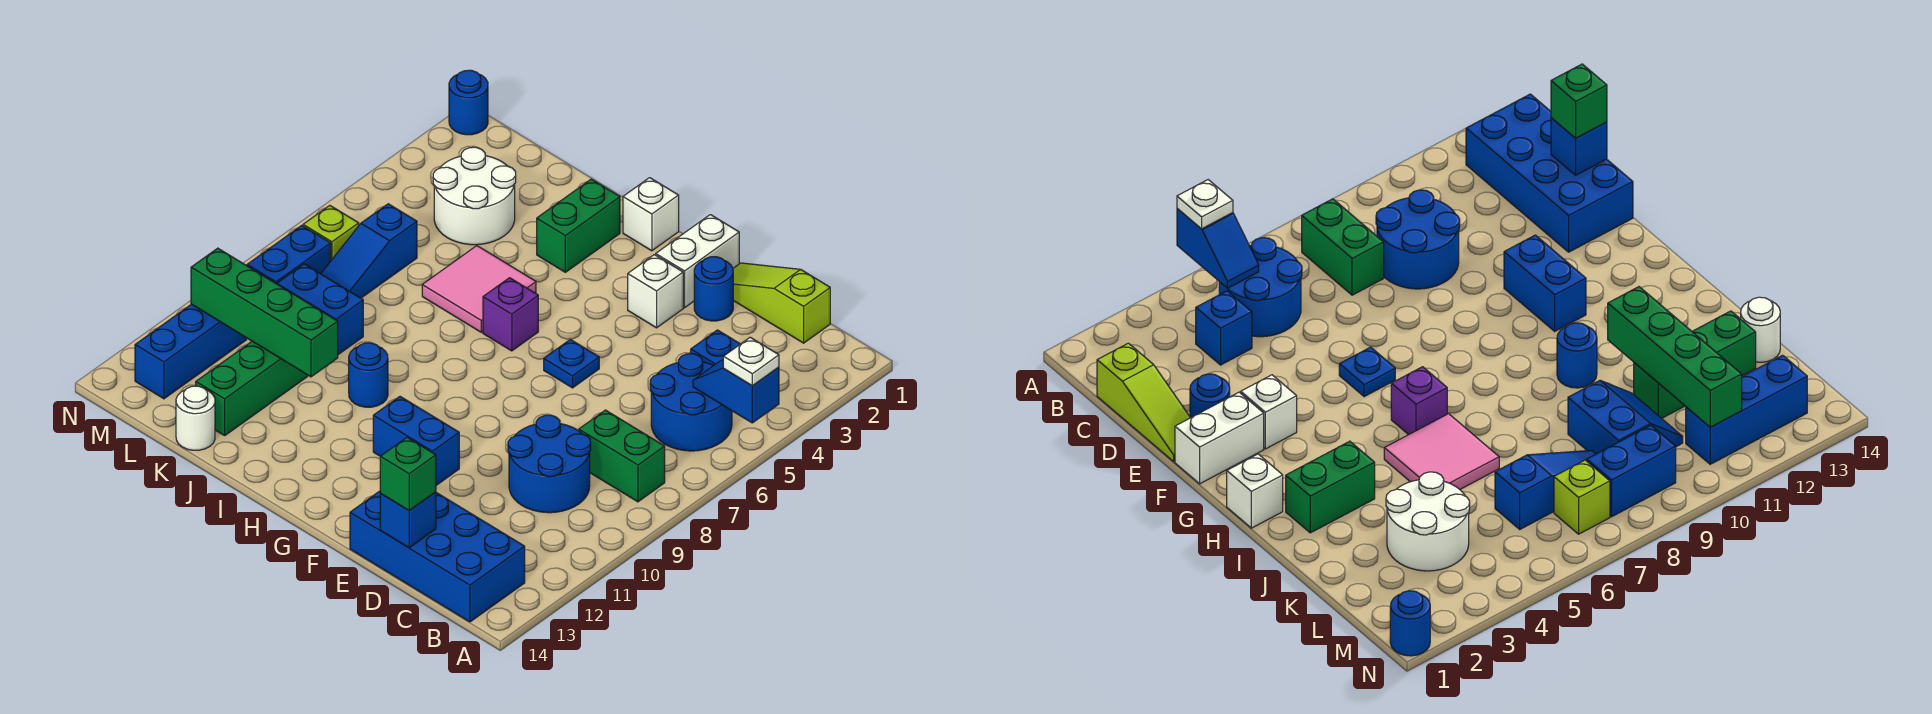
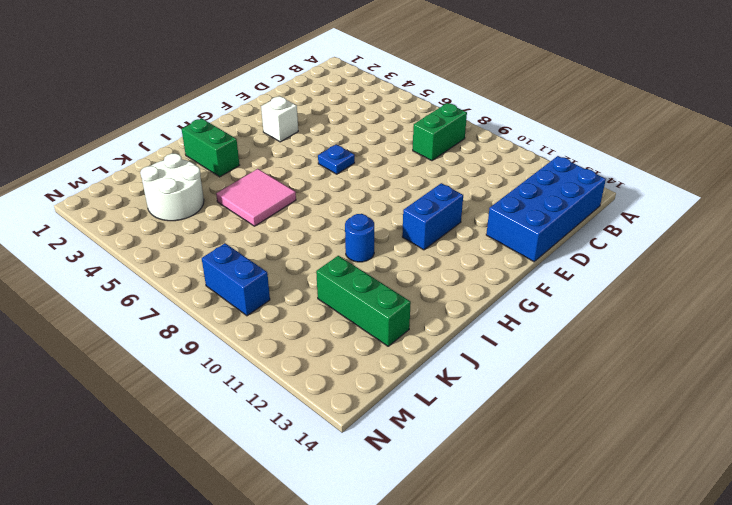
none -> blue round brick B5:C6 level 1
none -> lime slope C1:E1 level 1 top C
none -> blue brick C4 level 1
none -> blue round brick C9:D10 level 1

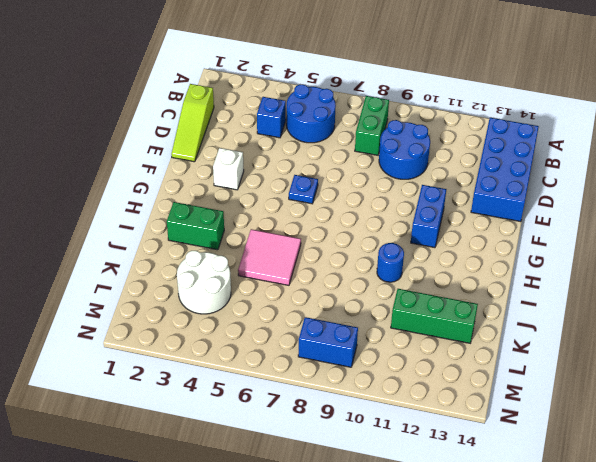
none -> blue round brick E2 level 1
none -> white brick F1:F2 level 1
none -> white brick H1 level 1
none -> purple brick H6 level 1

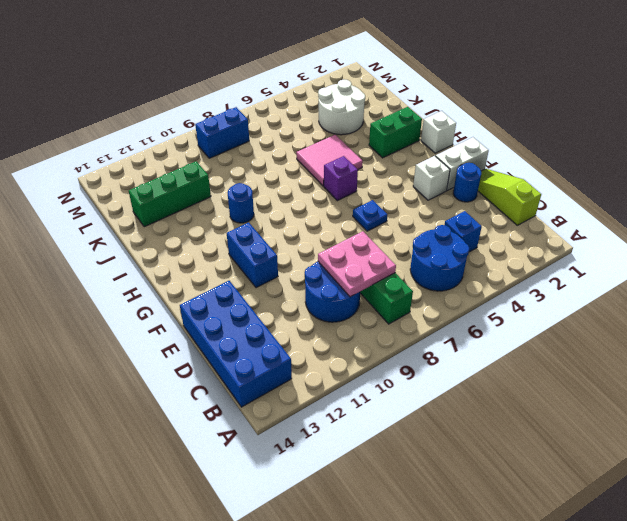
pink plate C8:D9 level 2 -> none
none -> blue slope K9:L10 level 1 top 9
none -> white round brick K14 level 1
none -> blue slope L6:L8 level 1 top 6
none -> lime brick M7 level 1

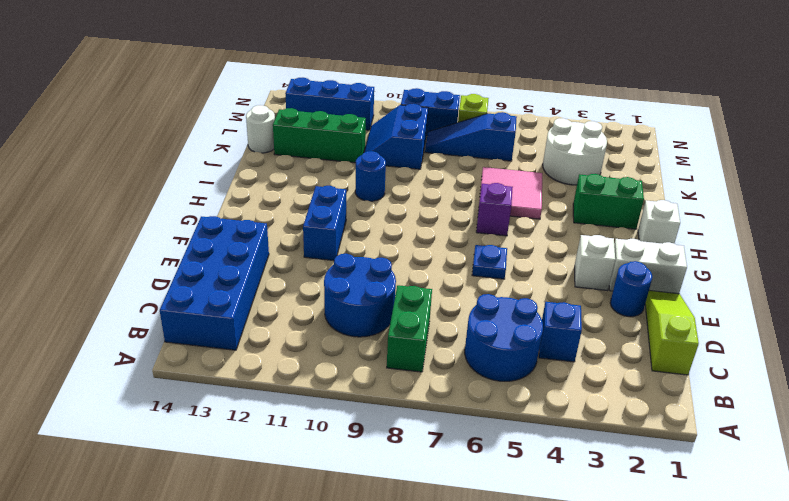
none -> blue round brick N1 level 1
none -> blue slope A5:B5 level 2 top A
none -> blue brick D14 level 2
none -> green brick J11:M11 level 2

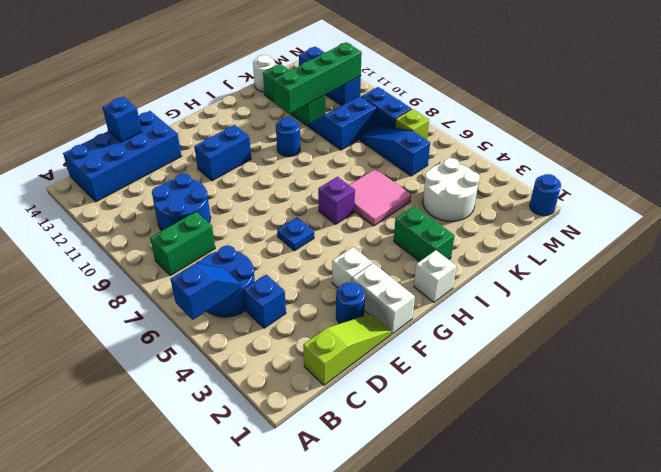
none -> white plate A5 level 3
none -> green brick D14 level 3

